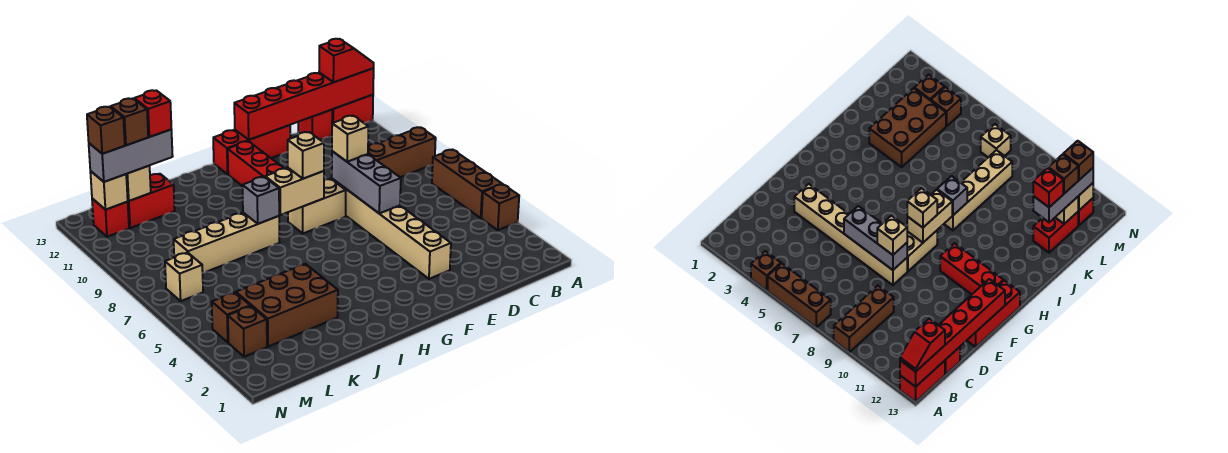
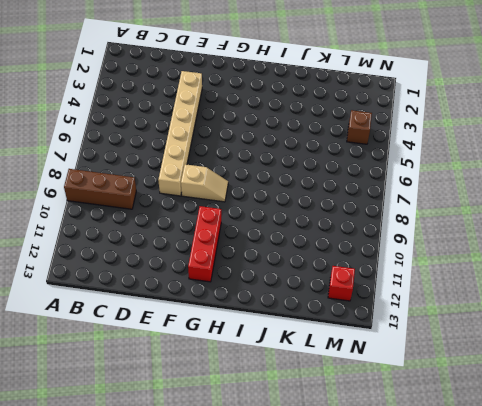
tan slope F8:G8 level 1 top F -> tan brick F8:G8 level 1
none -> brown brick A4 level 1
none -> brown brick A5:A7 level 1
none -> red brick A13:B13 level 1

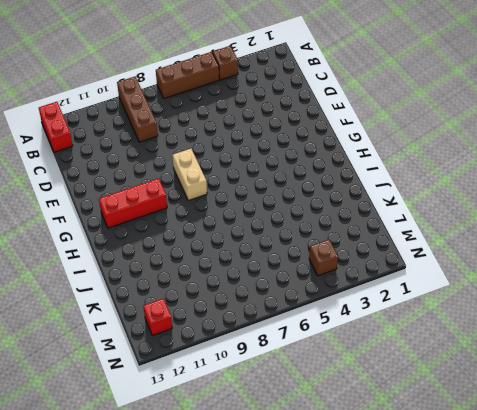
none -> red brick C13 level 1
none -> tan brick E3:E8 level 1
none -> red brick E13:G13 level 1

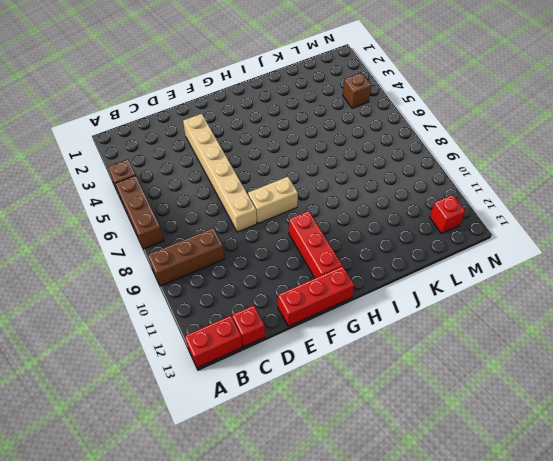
none -> tan brick I8:L8 level 1
none -> brown brick J3:L4 level 1
none -> red brick K12:L12 level 1

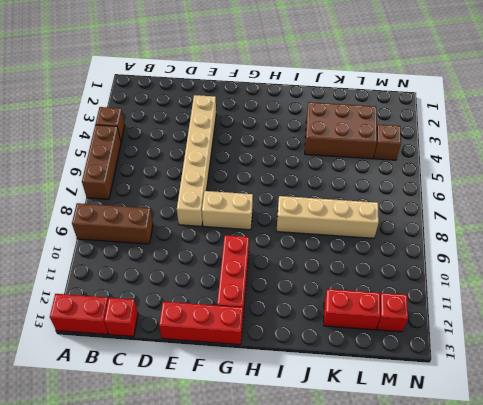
none -> brown brick M3 level 1
none -> tan brick M7 level 1
none -> red brick A13:F13 level 2

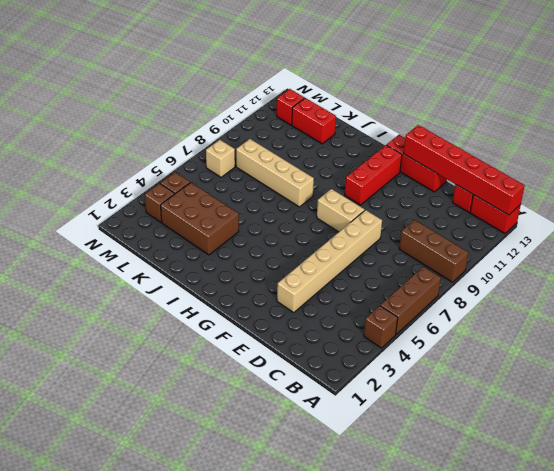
none -> grey brick E6:E8 level 2
none -> tan brick G8:H8 level 2
none -> grey brick I8 level 2

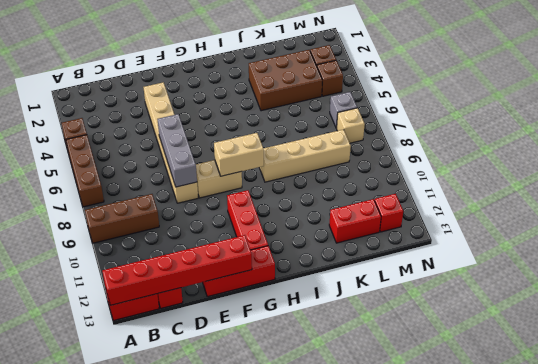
grey brick M6 level 1 -> grey brick I8 level 2
none -> tan brick L12 level 2
none -> tan brick M12 level 2
none -> red slope A13:B13 level 3 top B

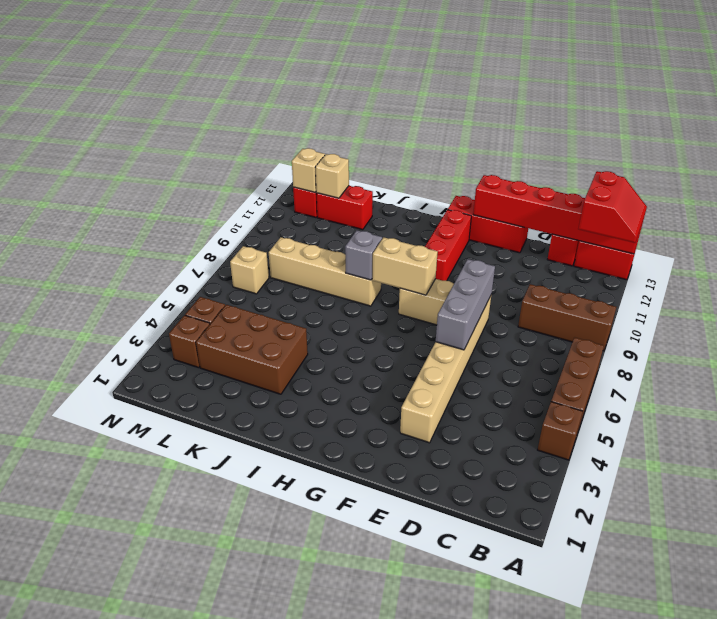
red slope A12:B13 level 3 top B -> red slope A13:B13 level 3 top B
none -> tan brick E8 level 3
none -> tan brick G8 level 3
none -> grey brick K12:M12 level 3

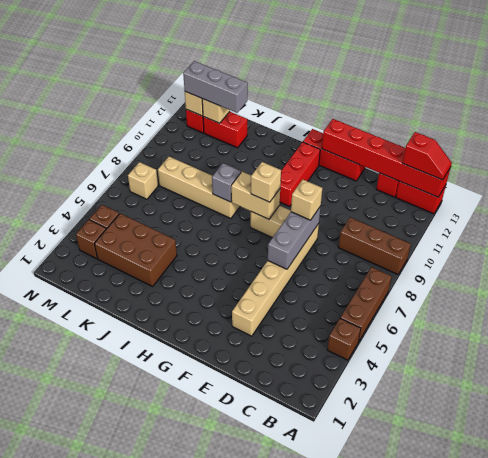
none -> red brick K12 level 4
none -> brown brick L12 level 4
none -> brown brick M12 level 4

